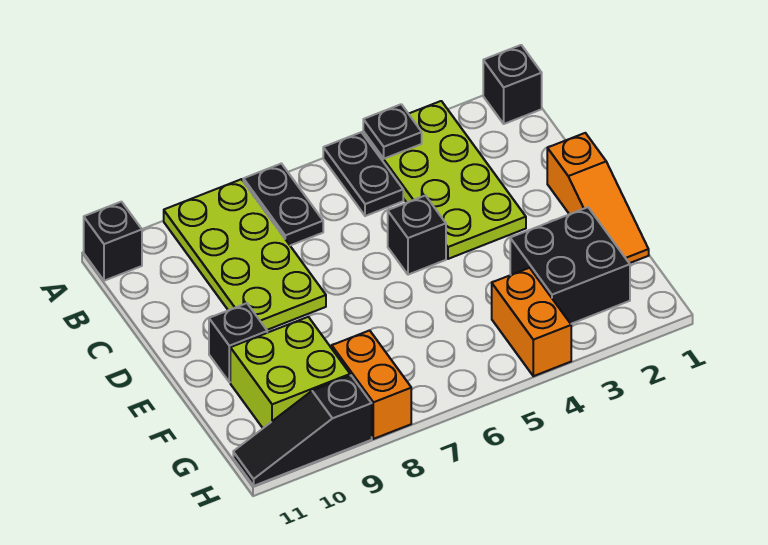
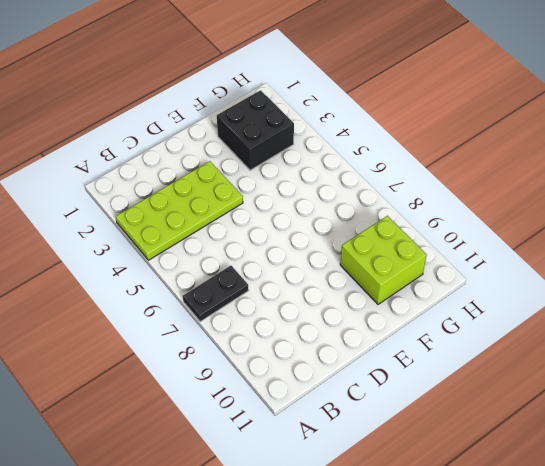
none -> black brick A1 level 1
none -> black plate A5:B5 level 1
none -> lime plate A8:D9 level 1

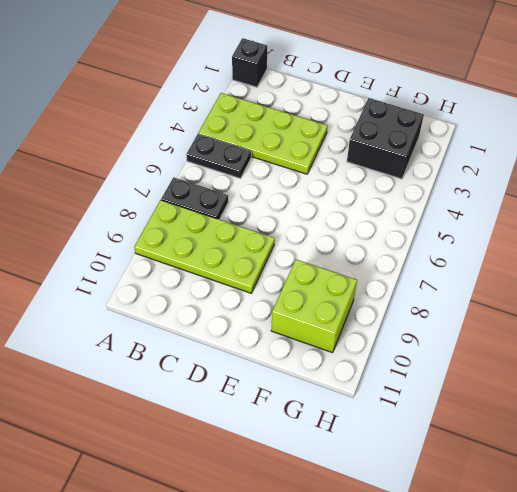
none -> black brick A11 level 1
none -> orange slope D1:F1 level 1 top D
none -> black brick D5 level 1

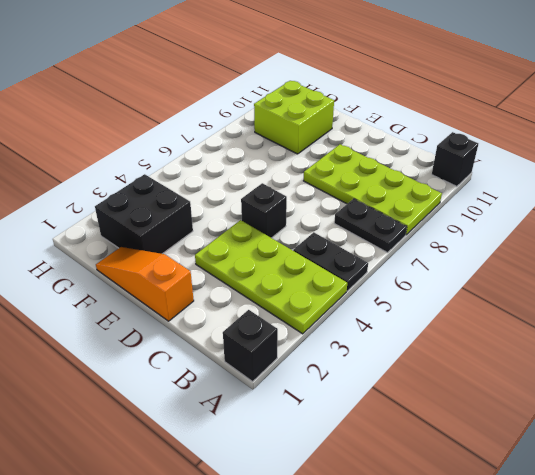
none -> black brick E10 level 1
none -> orange brick G4:H4 level 1
none -> orange brick G8:H8 level 1

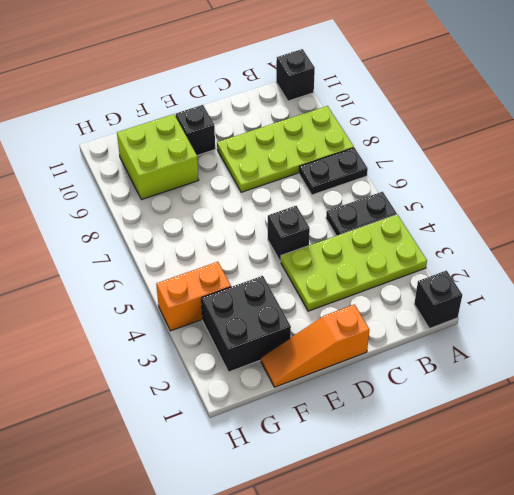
none -> orange brick G8:H8 level 1
none -> black slope H9:H11 level 1 top 9
none -> black plate A4 level 2

